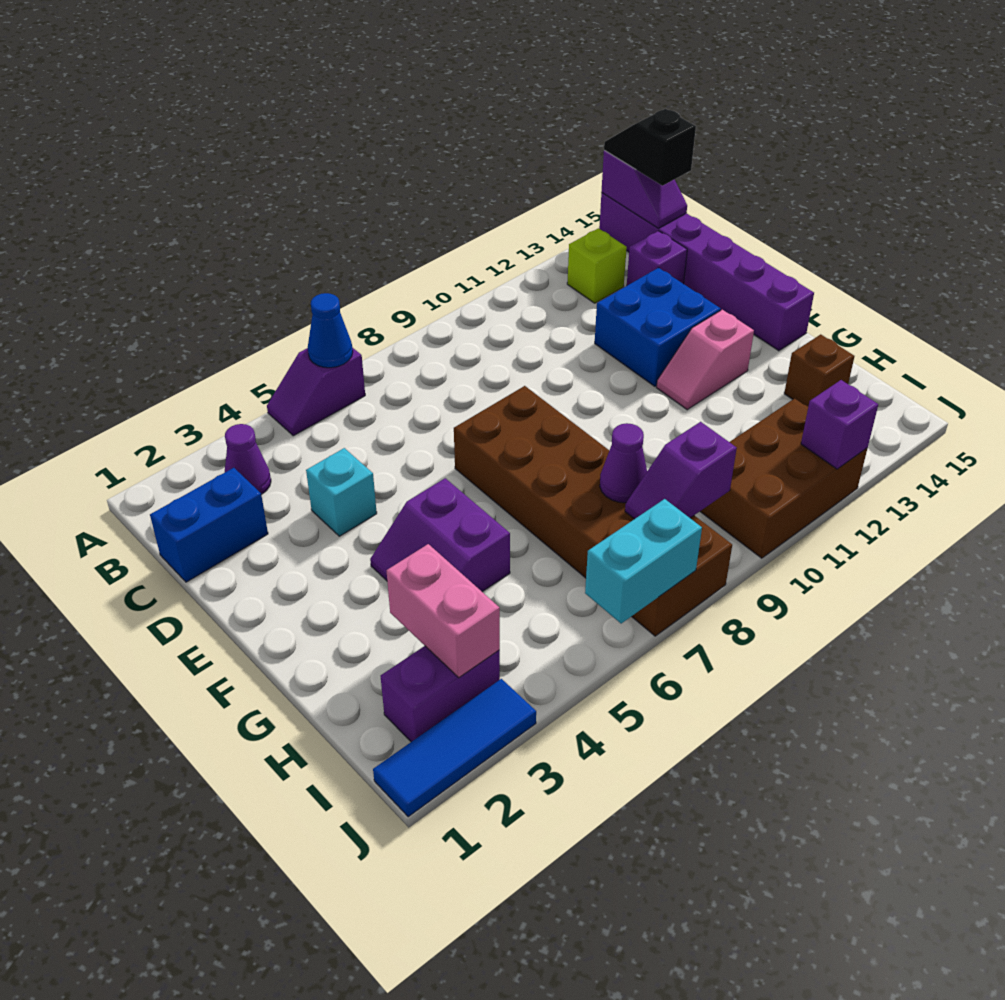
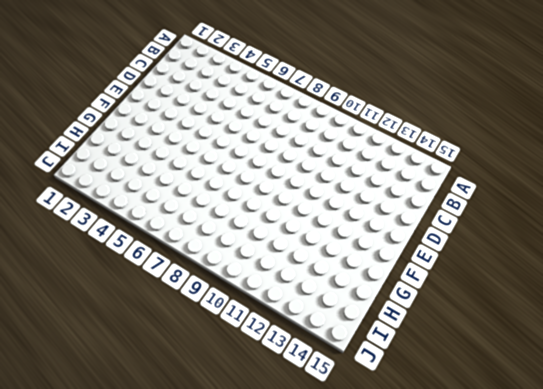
none -> purple slope A5:A6 level 1 top 6
none -> purple brick A15:F15 level 1
none -> purple cone B3 level 1

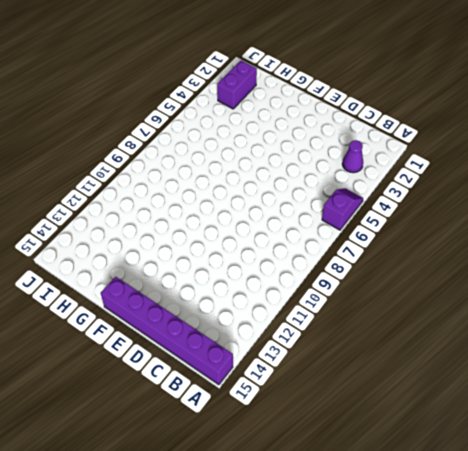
none -> lime brick B13 level 1
none -> blue brick C1:C2 level 1
none -> purple brick C14 level 1

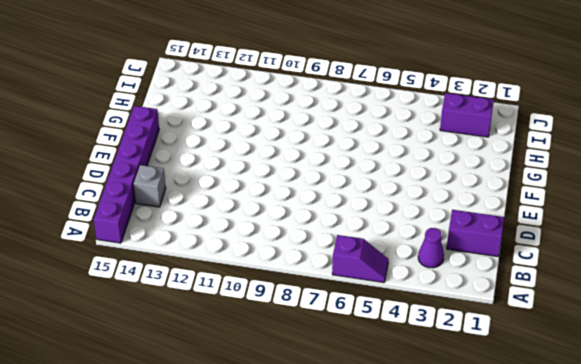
purple brick C1:C2 level 1 -> blue brick C1:C2 level 1
grey brick C14 level 1 -> purple brick C14 level 1
none -> lime brick B13 level 1
none -> cyan brick D4 level 1
none -> blue brick D12:E13 level 1

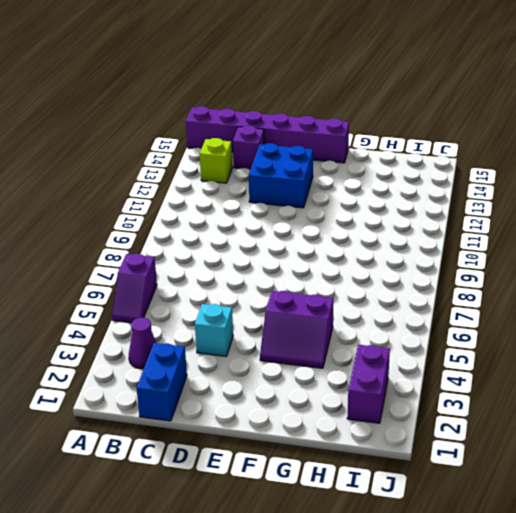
none -> brown brick E7:J8 level 1
none -> pink slope F12:F13 level 1 top 13
none -> brown brick H14 level 1

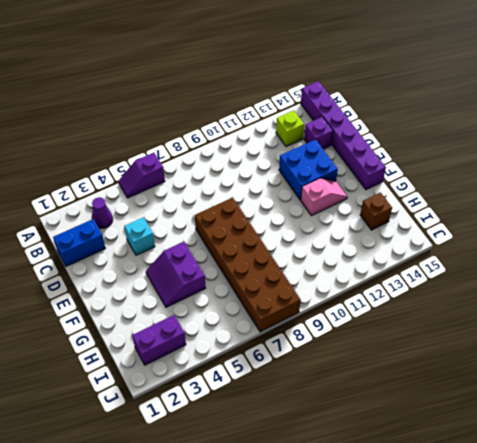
pink slope F12:F13 level 1 top 12 -> pink slope F12:F13 level 1 top 13
none -> brown brick I10:J12 level 1
none -> blue tile J1:J3 level 1
none -> blue cone A6 level 2

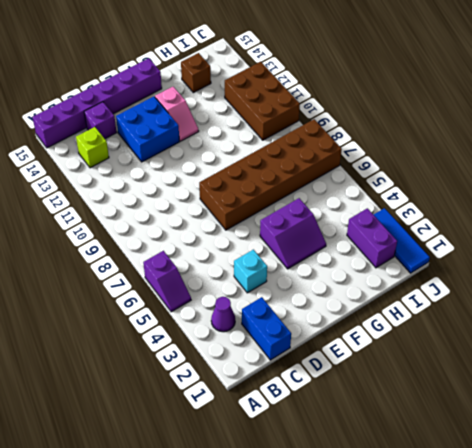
none -> blue cone A6 level 2
none -> purple slope A15:B15 level 2 top A
none -> pink brick H3:I3 level 2

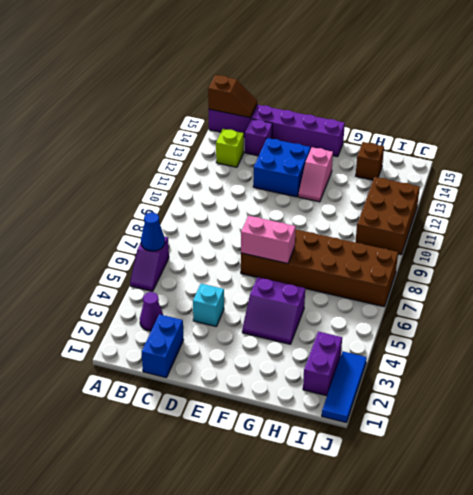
brown slope A15:B15 level 2 top A -> purple slope A15:B15 level 2 top A
pink brick E7:F7 level 2 -> pink brick H3:I3 level 2
none -> purple cone H8 level 2
none -> purple slope I8:I9 level 2 top 9
none -> cyan brick J6:J7 level 2

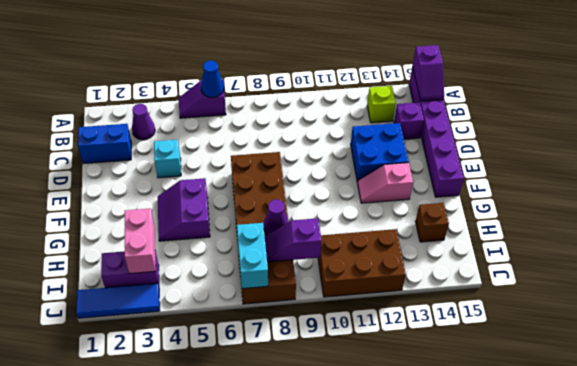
cyan brick I7:J7 level 2 -> cyan brick J6:J7 level 2
none -> purple brick J12 level 2
none -> black slope A15:B15 level 3 top B

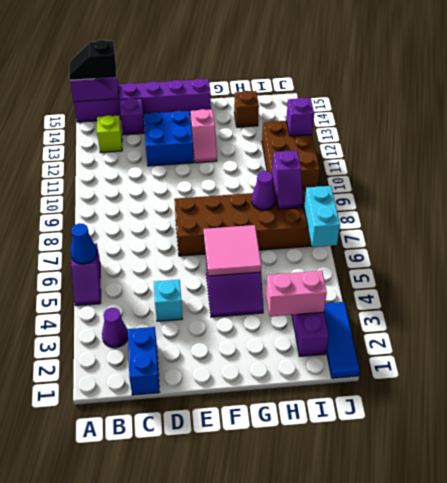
pink tile F5:G6 level 2 -> none

